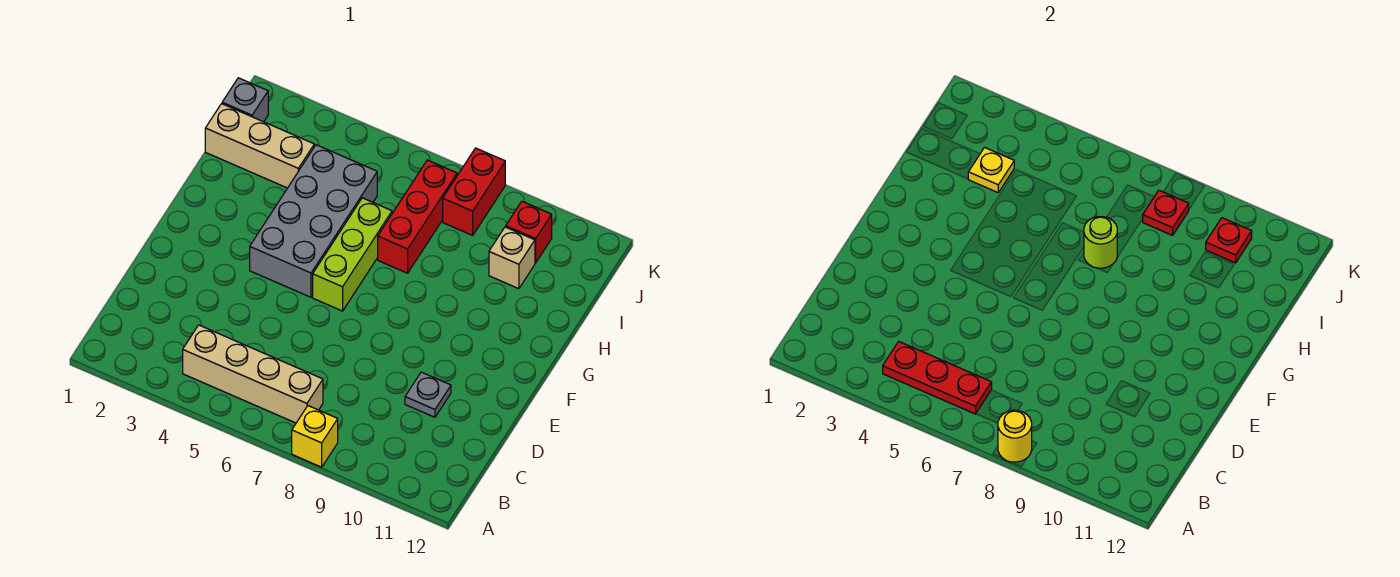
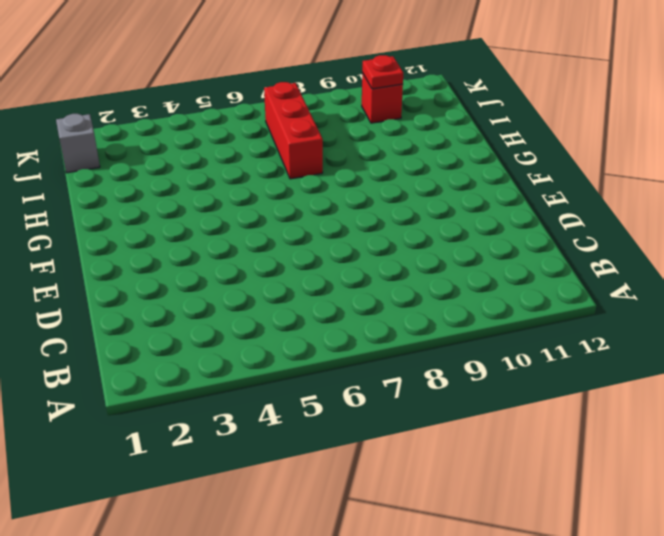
none -> yellow brick A8 level 1
none -> tan brick B4:B7 level 1
none -> grey plate D10 level 1

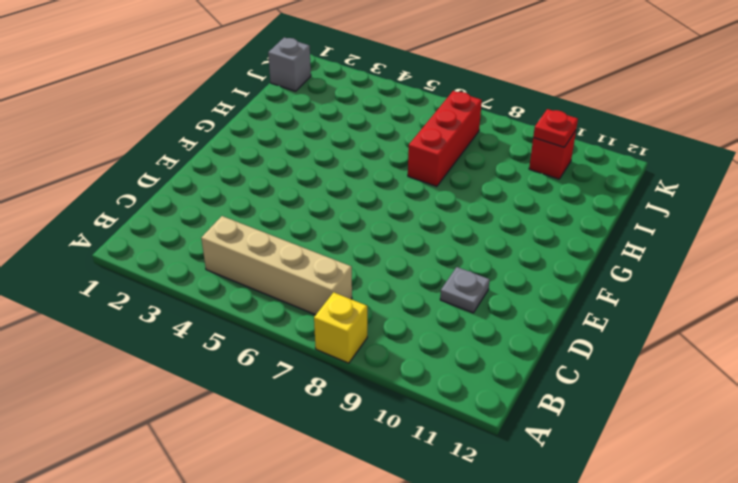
none -> grey brick F4:I5 level 1
none -> lime brick F6:H6 level 1
none -> tan brick I1:I3 level 1

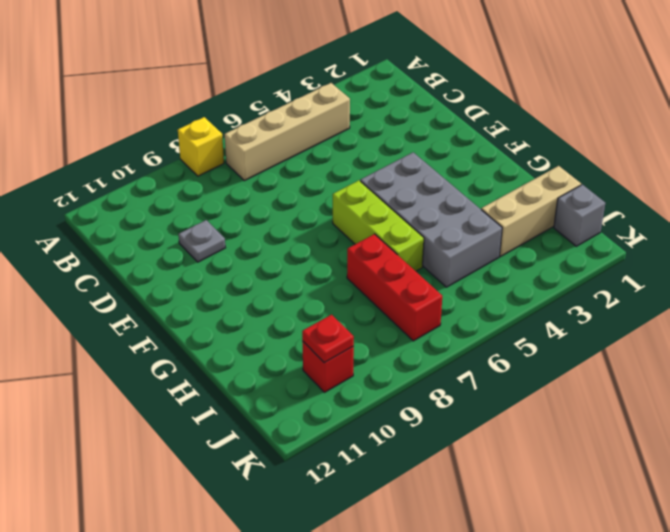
none -> tan brick I10 level 1
none -> red brick J8:K8 level 1
none -> yellow round brick A8 level 2

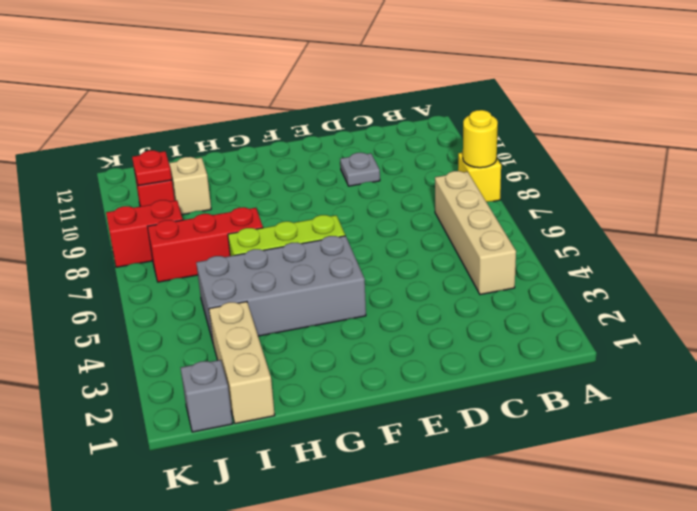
none -> red plate B4:B6 level 2
none -> lime round brick H7 level 2
none -> yellow plate I3 level 2

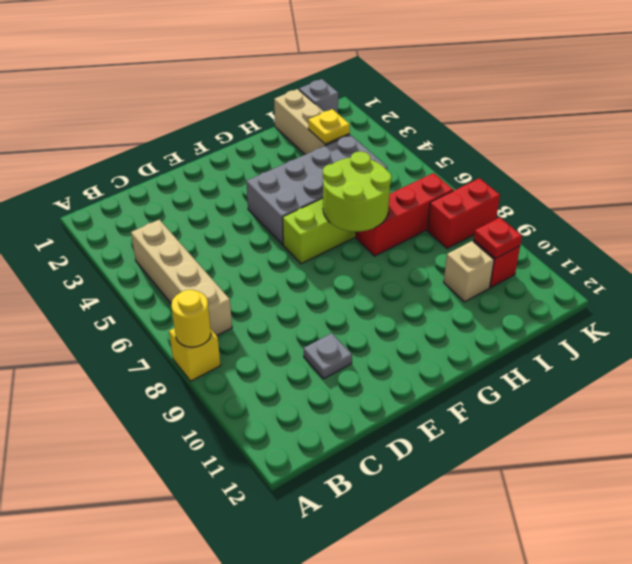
lime round brick G6:H7 level 2 -> lime round brick H7 level 2
none -> red plate B4:B6 level 2
none -> red plate J8 level 2

